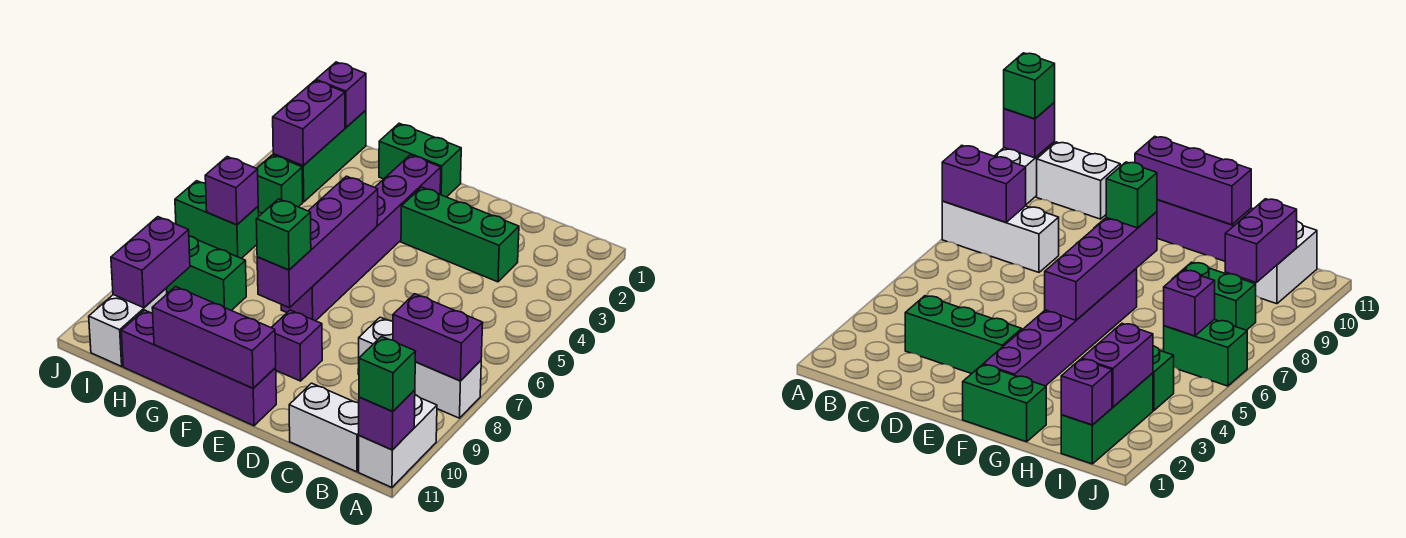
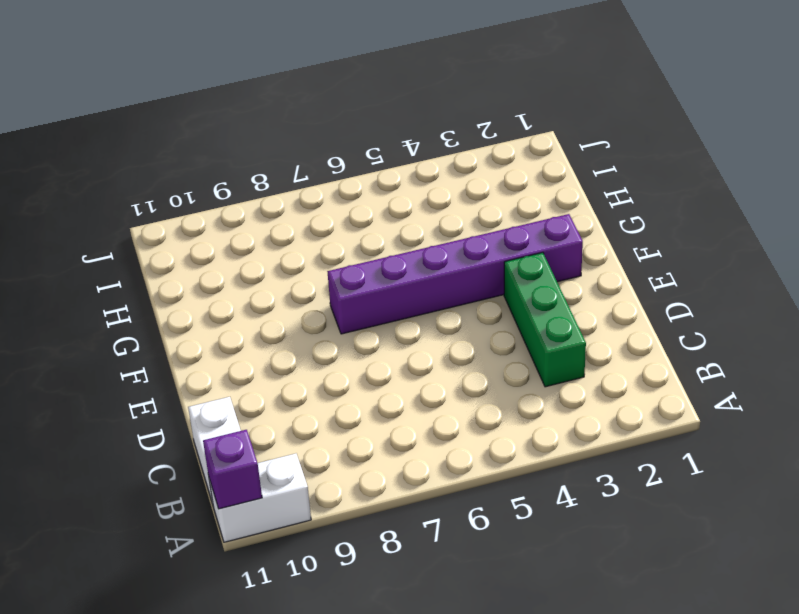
none -> white brick A8:C8 level 1
none -> purple brick E9 level 1
none -> purple brick E11:H11 level 1

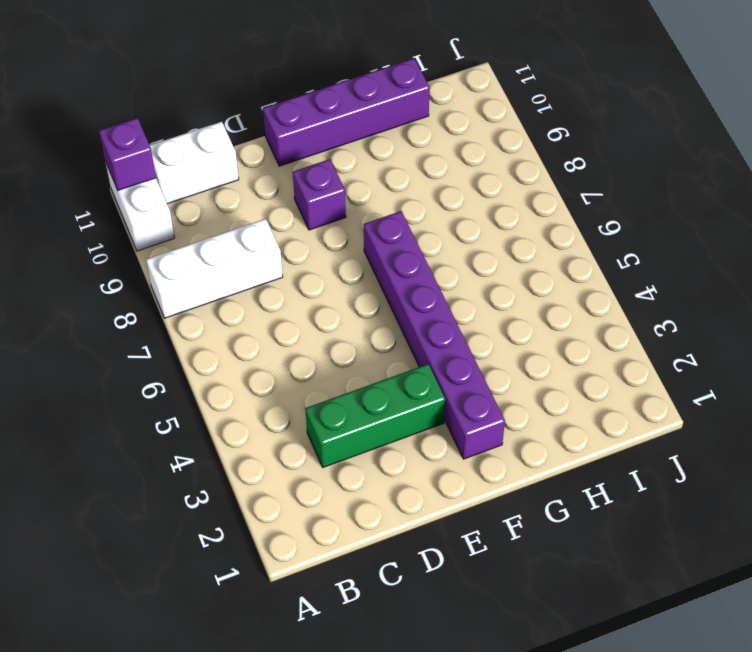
none -> green brick F1:G1 level 1
none -> green brick H8:I8 level 1
none -> green brick I1:I3 level 1

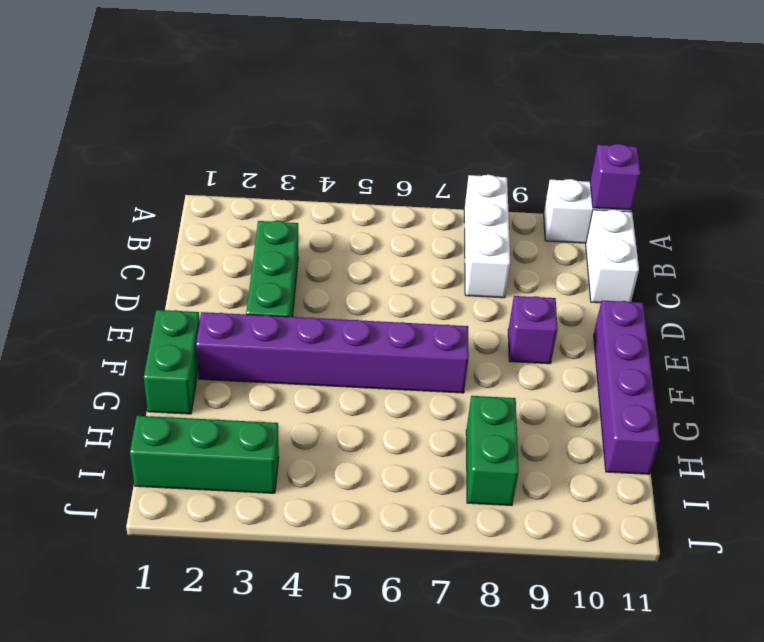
none -> green brick I4 level 1
none -> green brick I6:J6 level 1
none -> white brick I10:I11 level 1

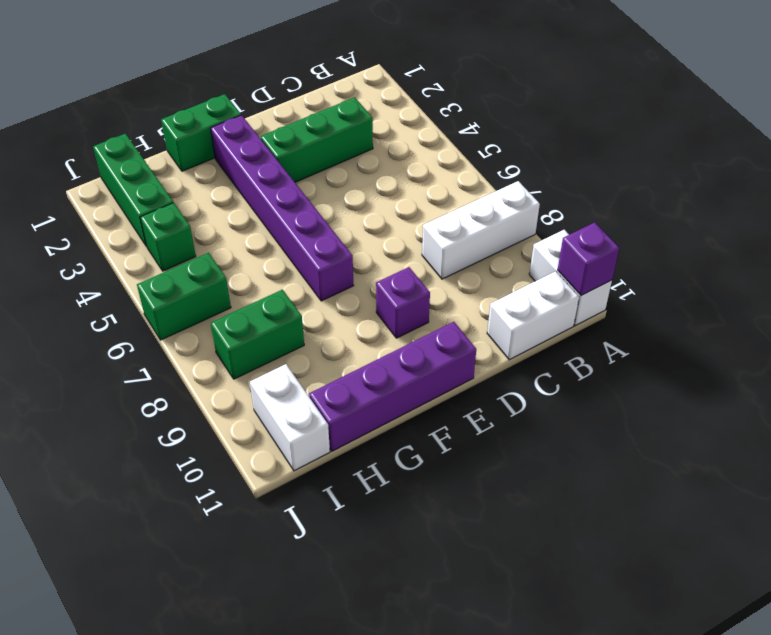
none -> purple brick A8:B8 level 2
none -> purple brick E11:G11 level 2
none -> purple brick F5:F8 level 2

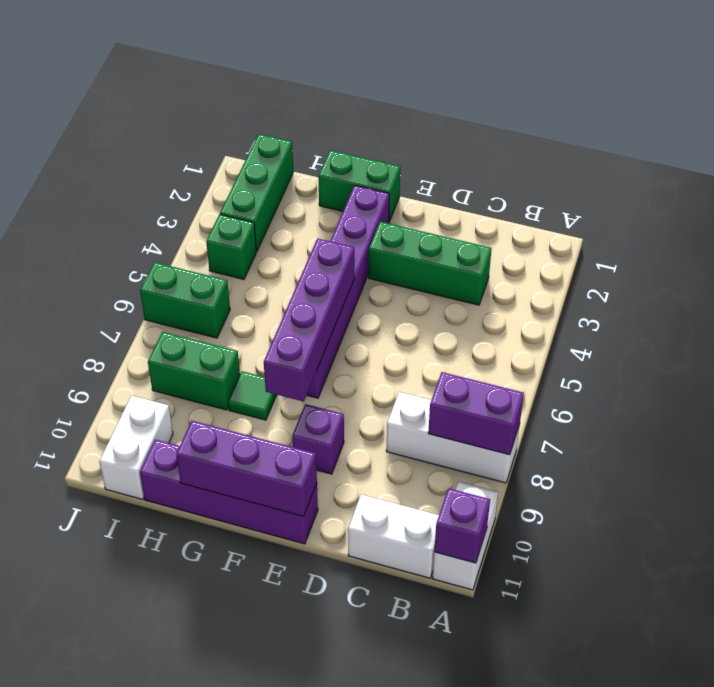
green tile G8 level 1 -> none
none -> purple brick I1 level 2
none -> purple brick I2:I3 level 2
none -> purple brick I6 level 2

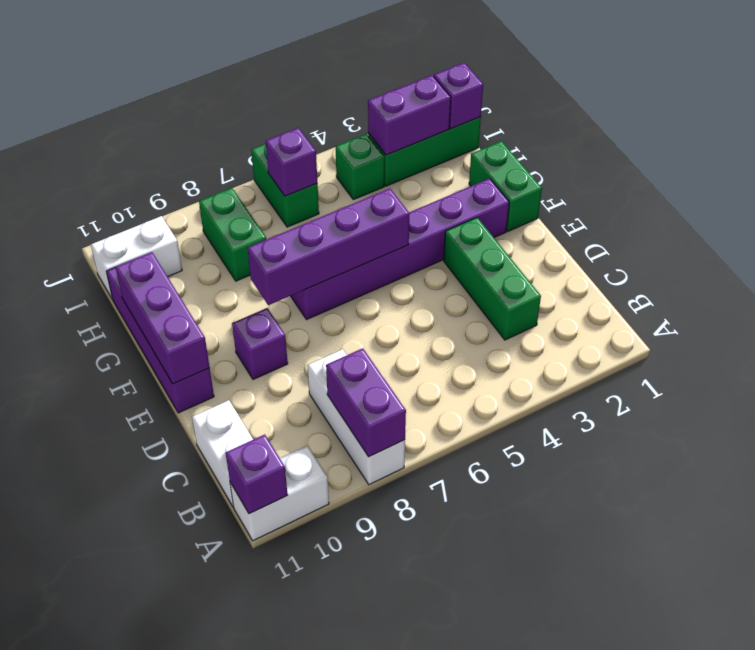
none -> purple brick I9:I10 level 2
none -> green brick A11 level 3
none -> green brick F8 level 3

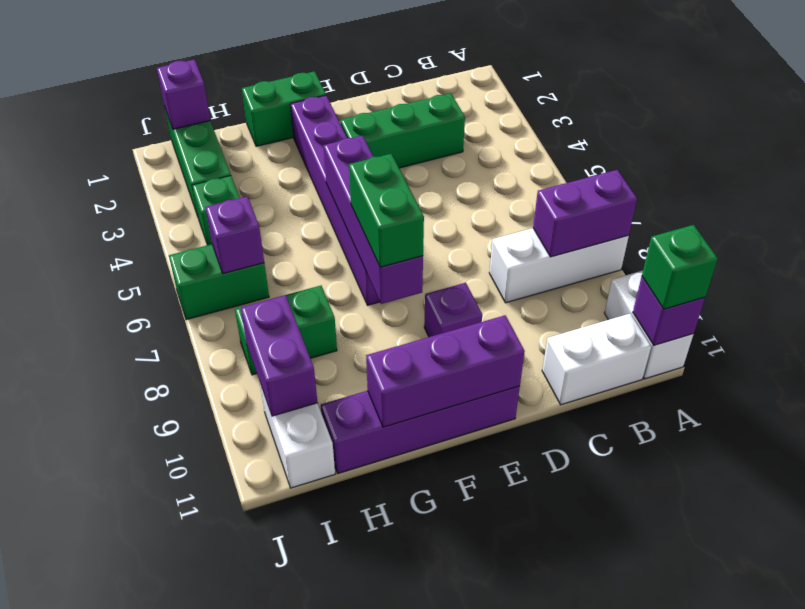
green brick F7:F8 level 3 -> green brick F8 level 3
none -> purple brick I2:I3 level 2

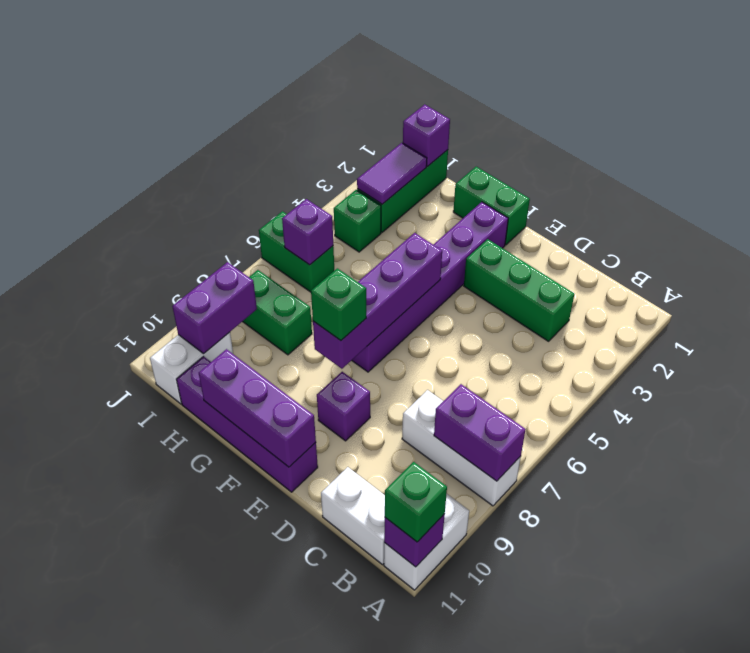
purple tile I2:I3 level 2 -> purple brick I2:I3 level 2

